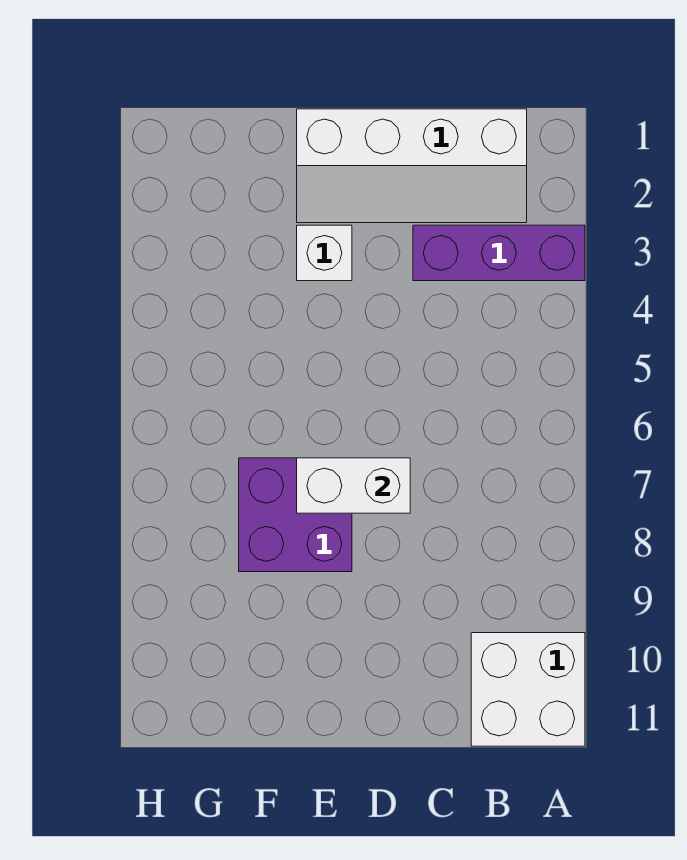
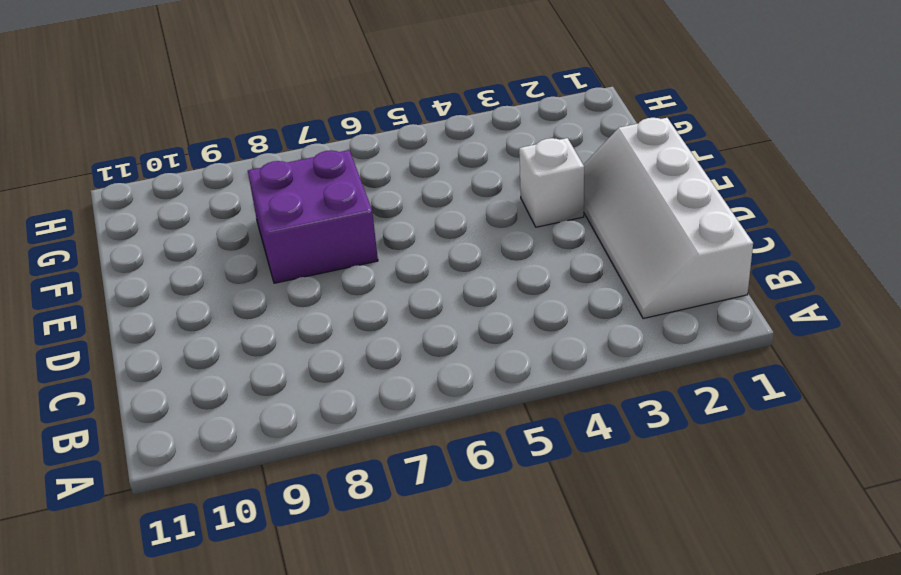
none -> purple brick A3:C3 level 1
none -> white brick A10:B11 level 1

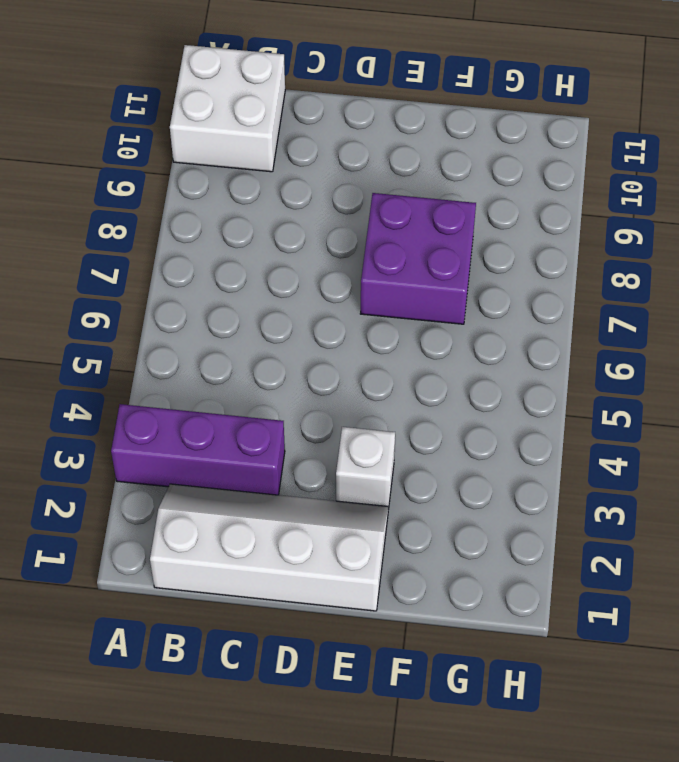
none -> white brick D7:E7 level 2

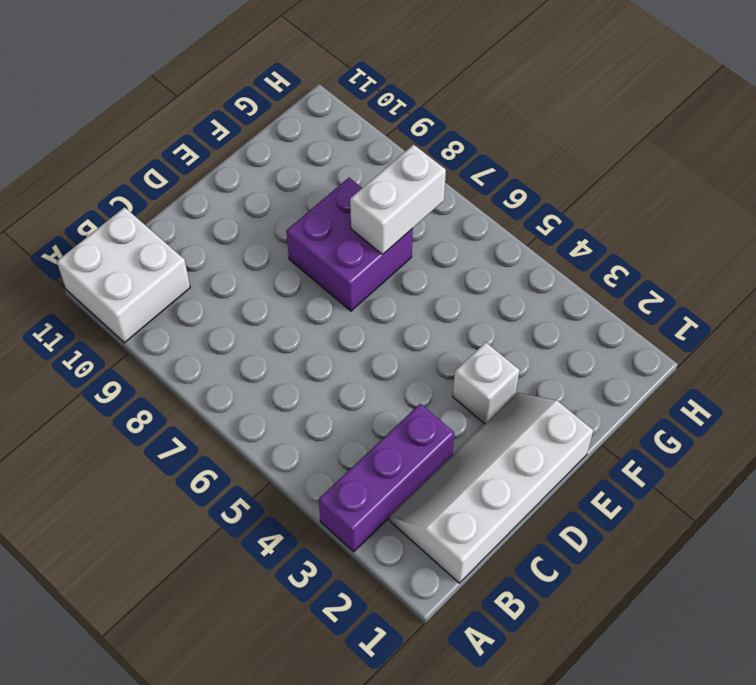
white brick F7:G7 level 2 -> white brick D7:E7 level 2

